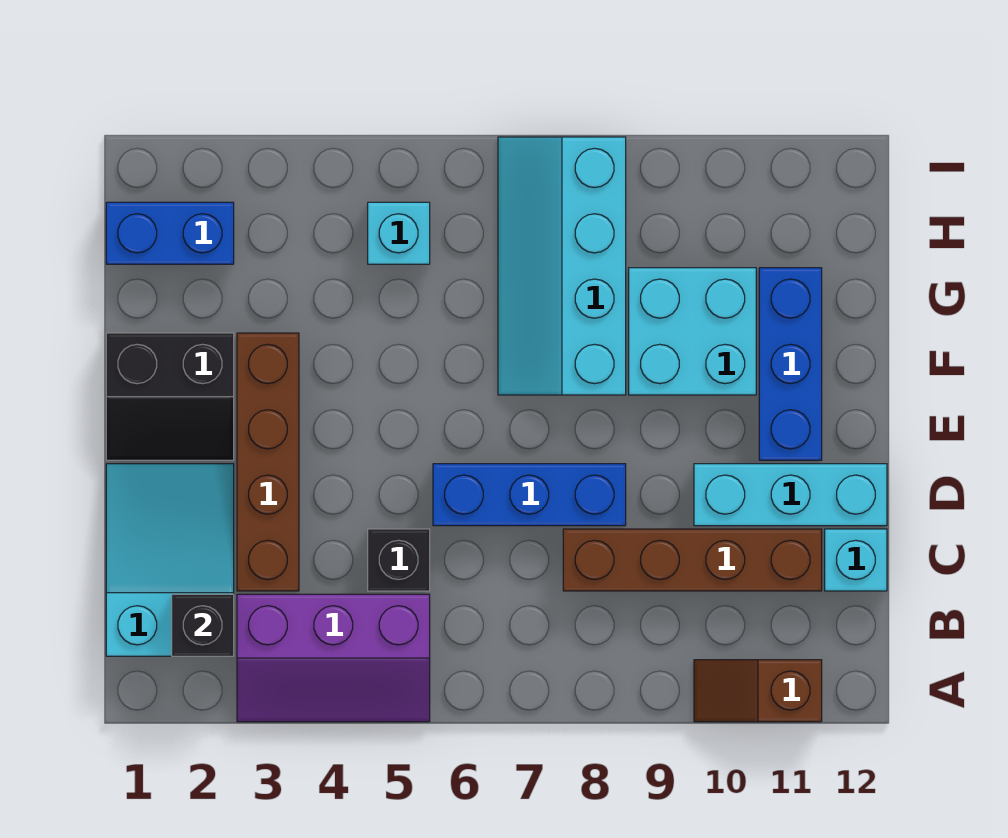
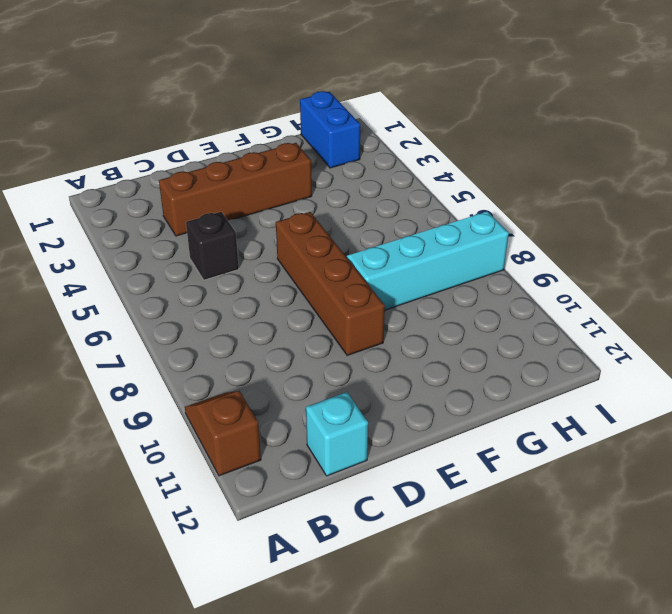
brown brick E6:E9 level 1 -> brown brick C8:C11 level 1
none -> purple slope A3:B5 level 1 top B
none -> cyan slope B1:D2 level 1 top B
none -> blue brick D6:D8 level 1

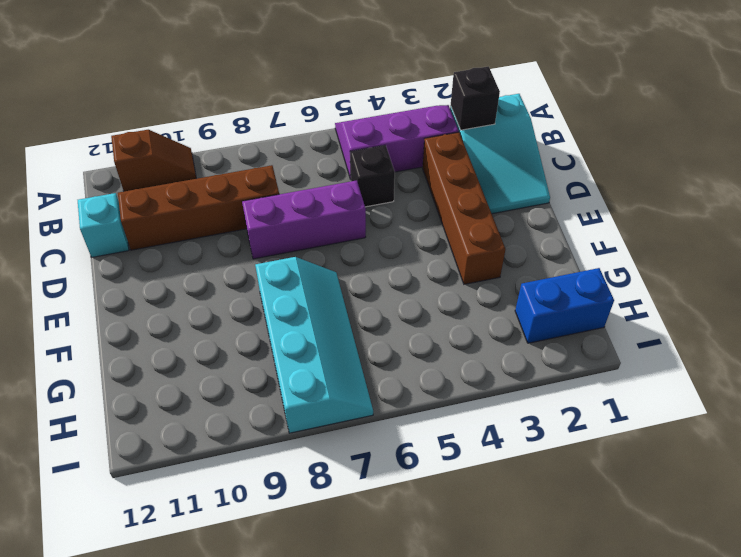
purple brick D6:D8 level 1 -> blue brick D6:D8 level 1
none -> cyan brick D10:D12 level 1
none -> black slope E1:F2 level 1 top F
none -> blue brick E11:G11 level 1

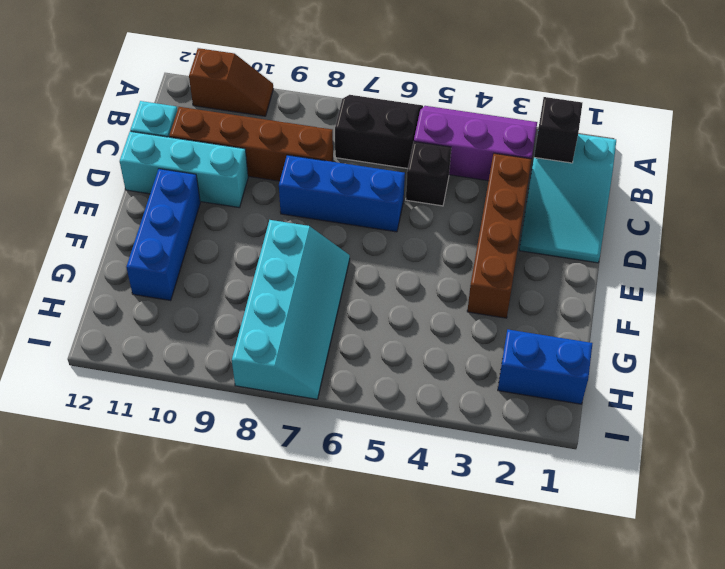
black slope A6:B7 level 1 top B -> black slope E1:F2 level 1 top F
none -> cyan brick F9:G10 level 1
none -> cyan brick H5 level 1

